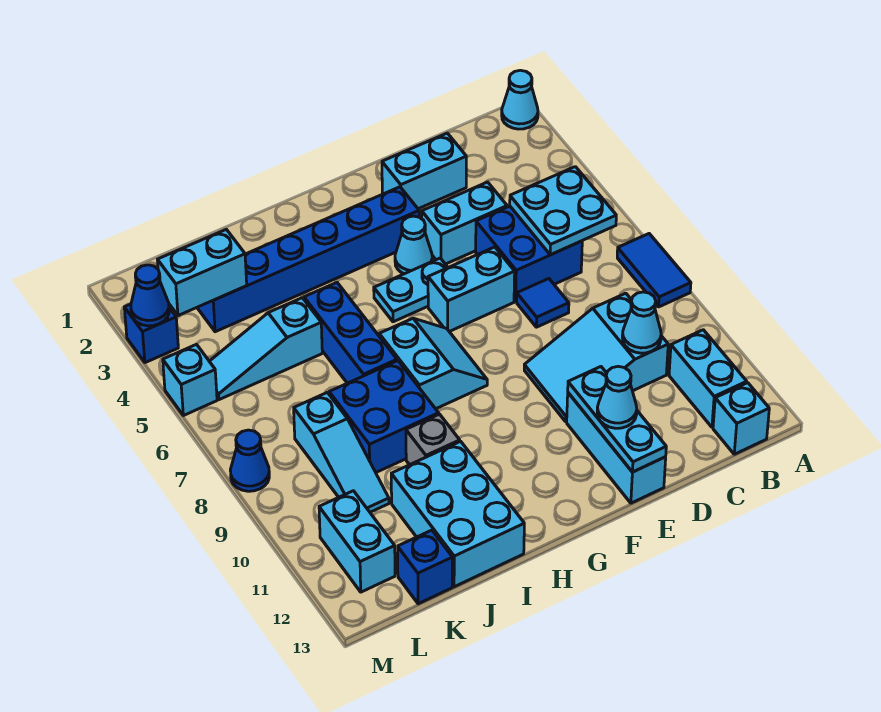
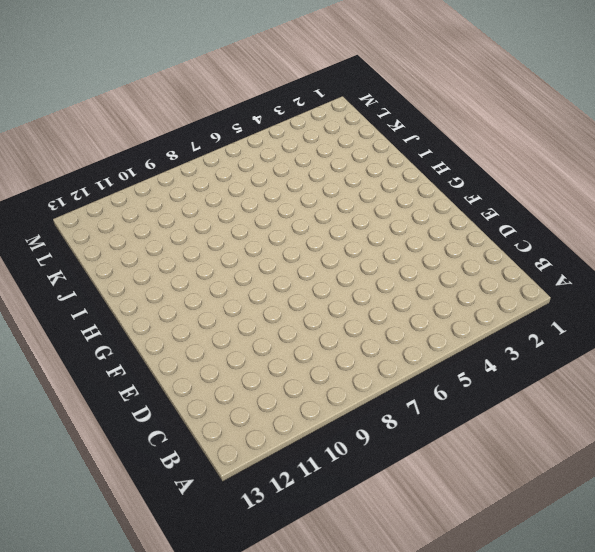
none -> cyan cone A1 level 1
none -> blue tile A7:A8 level 1
none -> cyan brick B11:B12 level 1
none -> cyan brick B13 level 1

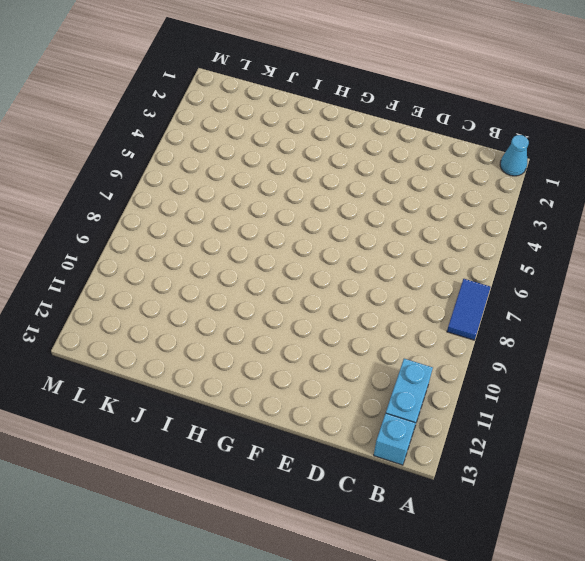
none -> blue brick C5:D6 level 1
none -> cyan slope C9:E10 level 1 top C
none -> cyan brick D2:E2 level 1
none -> cyan brick D4:E4 level 1

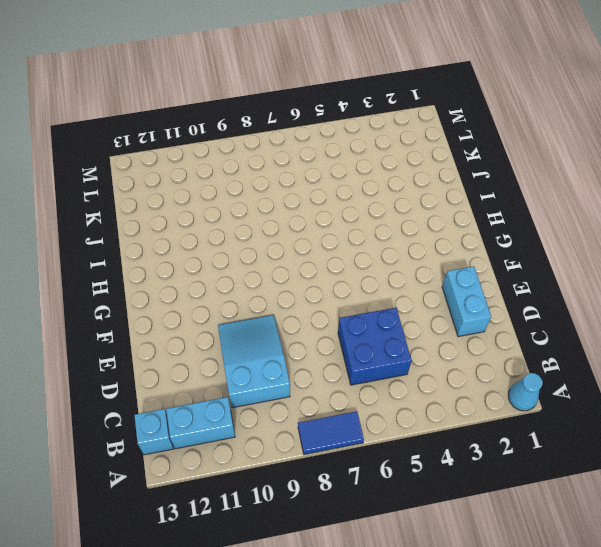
none -> cyan brick D4:E4 level 1
none -> blue tile D7 level 1
none -> cyan brick E6:F6 level 1
none -> cyan brick E11:E13 level 1

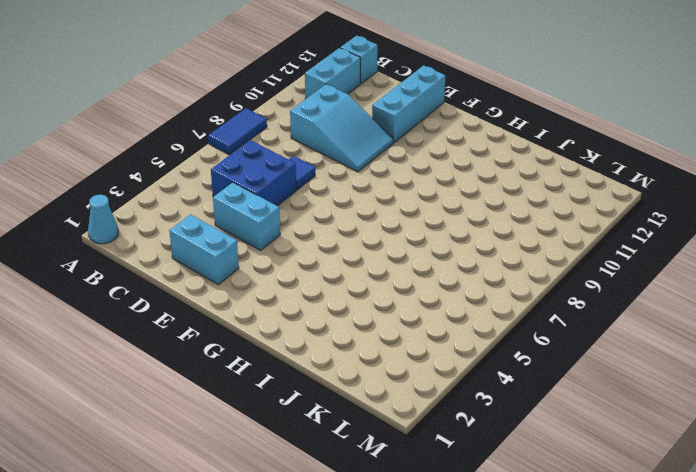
none -> cyan brick E6:F6 level 1
none -> blue brick F3:K3 level 1
none -> cyan cone F4 level 1
none -> cyan plate F5:G5 level 1

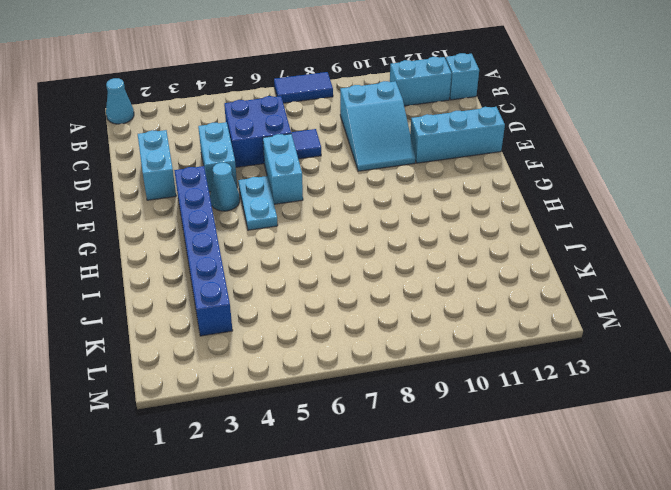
none -> cyan slope G7:H8 level 1 top H
none -> blue brick I5:I7 level 1
none -> blue brick I8:J9 level 1
none -> grey brick I10 level 1

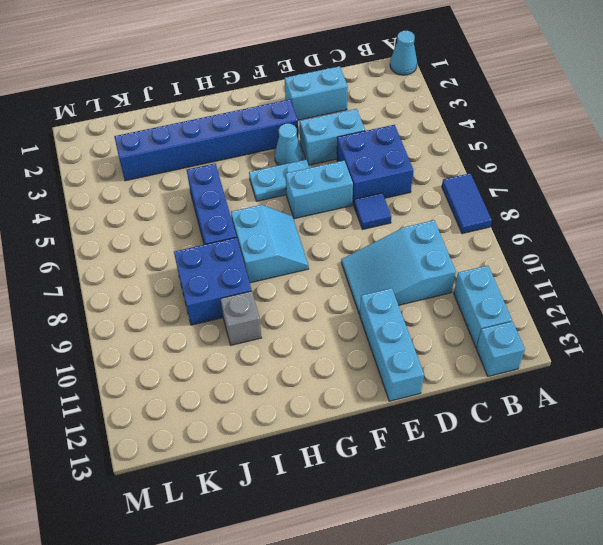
none -> cyan brick I11:J13 level 1
none -> cyan slope J5:L5 level 1 top J
none -> cyan slope K8:K10 level 1 top 8
none -> blue brick K13 level 1

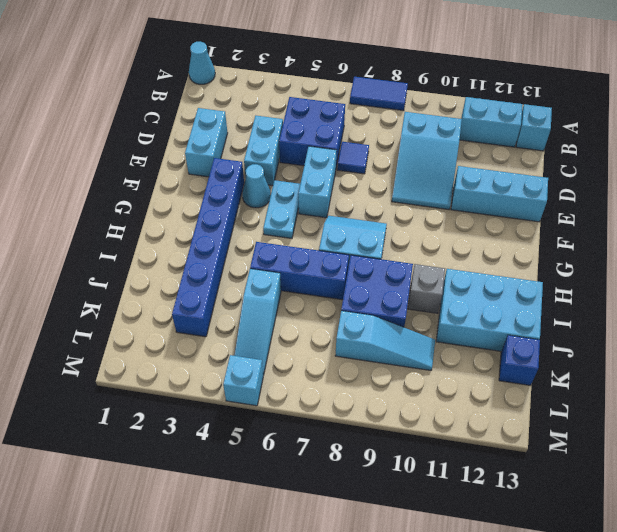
none -> cyan brick L11:L12 level 1
none -> blue brick M3 level 1
none -> blue cone M8 level 1
none -> cyan plate B5:C6 level 2

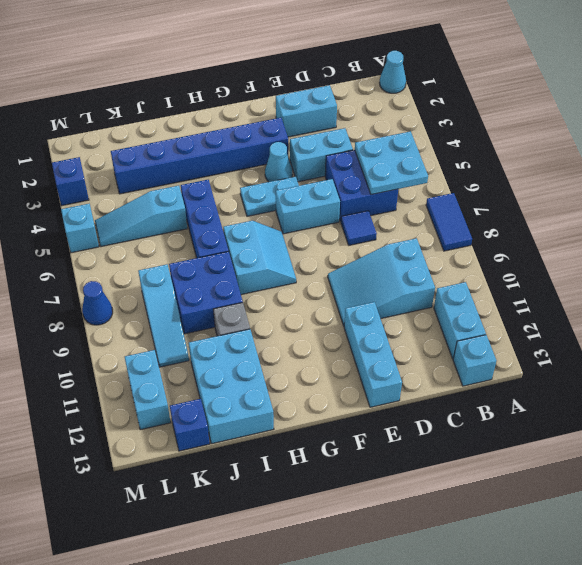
none -> cyan cone C10 level 2
none -> cyan plate E11:E13 level 2
none -> cyan brick K3:L3 level 2
none -> blue cone M3 level 2

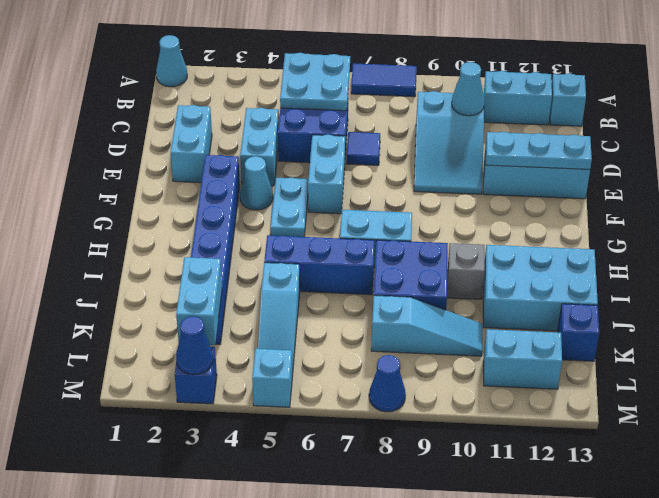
none -> cyan cone E12 level 3

